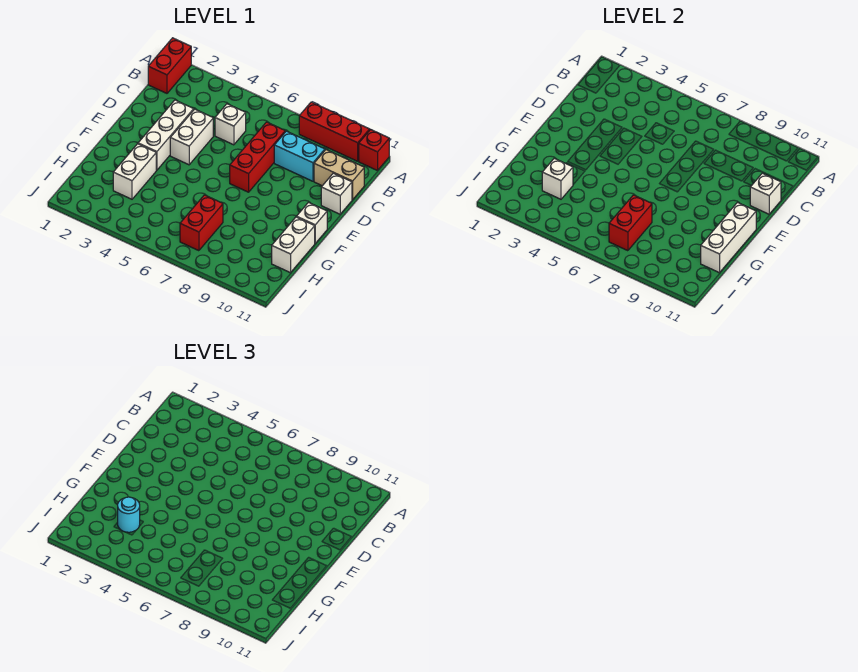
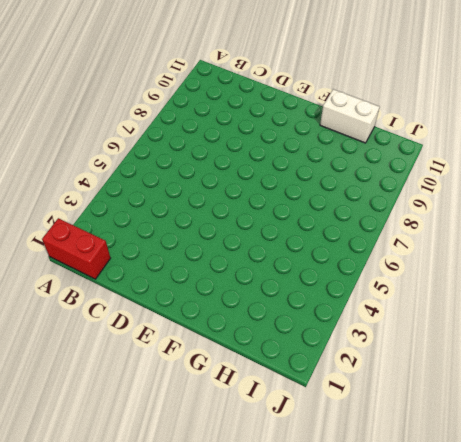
none -> red brick A8:A10 level 1
none -> red brick A11 level 1
none -> white brick C5 level 1

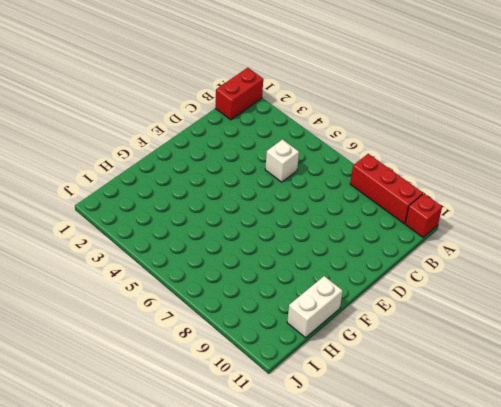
none -> red brick C7:E7 level 1
none -> cyan brick C8:C9 level 1
none -> tan brick C10:C11 level 1

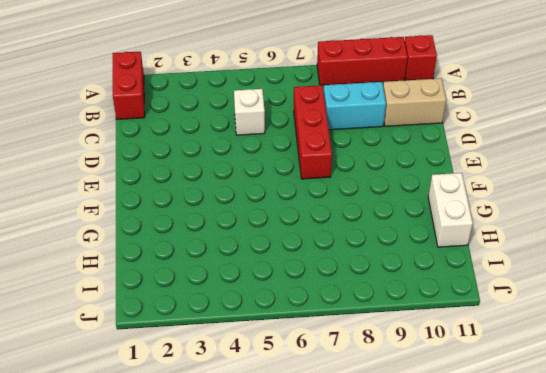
none -> white brick D3:F3 level 1
none -> white brick D4:E4 level 1
none -> white brick D11 level 1

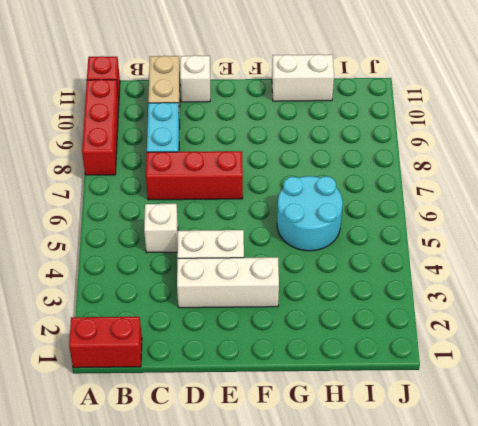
cyan round brick G5:H6 level 1 -> none
none -> white brick F11 level 1
none -> white brick G3:H3 level 1
none -> red brick H7:I7 level 1

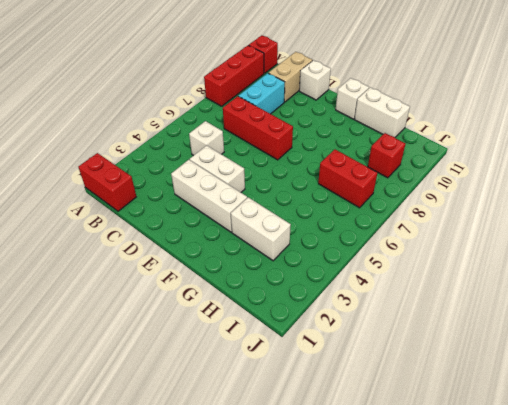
red brick I9 level 1 -> none
none -> white brick D11 level 2
none -> white brick F11:H11 level 2
none -> white brick H3 level 2

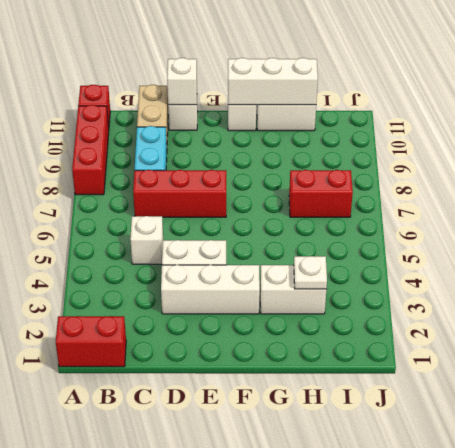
white plate H3 level 2 -> white brick H3 level 2
none -> red brick H7:I7 level 2
none -> cyan round brick H3 level 3

